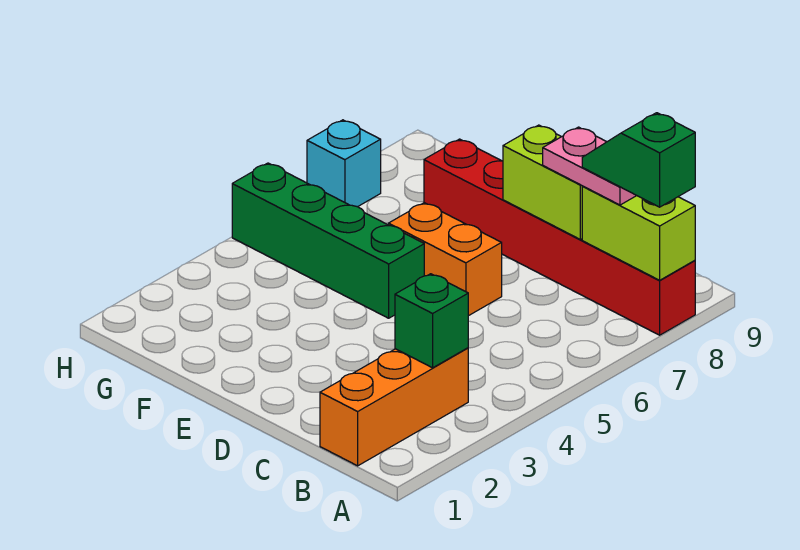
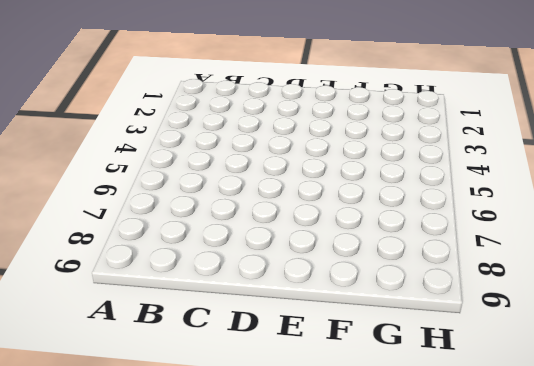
none -> red brick A8:F8 level 1
none -> orange brick B1:B3 level 1

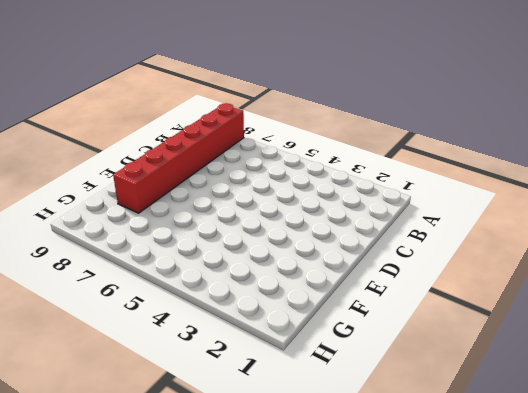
none -> orange brick B1:B3 level 1
none -> orange brick D6:E6 level 1

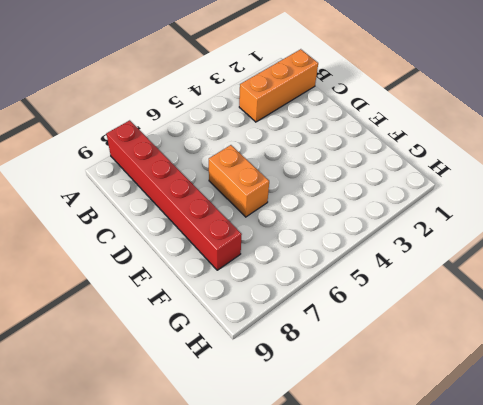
none -> green brick E5:H5 level 1
none -> cyan brick H7 level 1

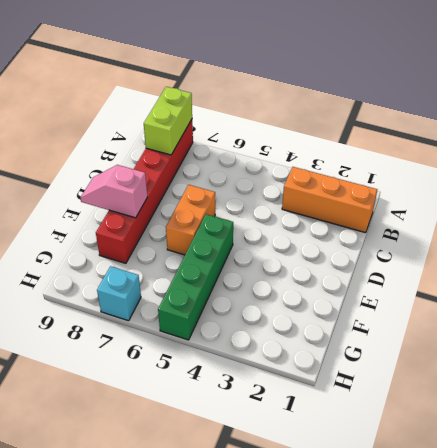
pink slope E8:E9 level 2 top 8 -> none
none -> green brick B3 level 2
none -> lime brick C8:D8 level 2

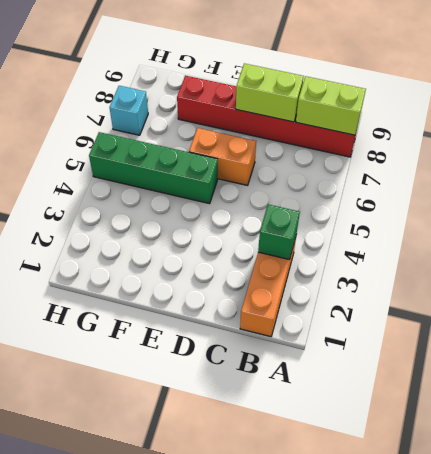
none -> pink plate B8:C8 level 3
none -> green slope A8:B8 level 4 top A

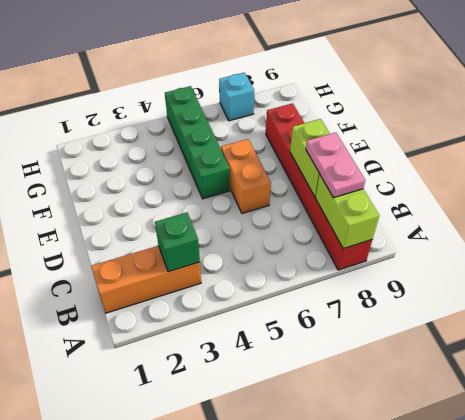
none -> green slope A8:B8 level 4 top A

